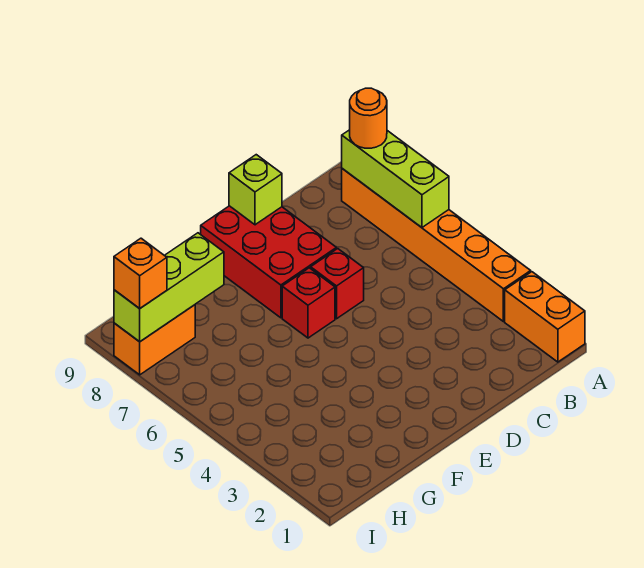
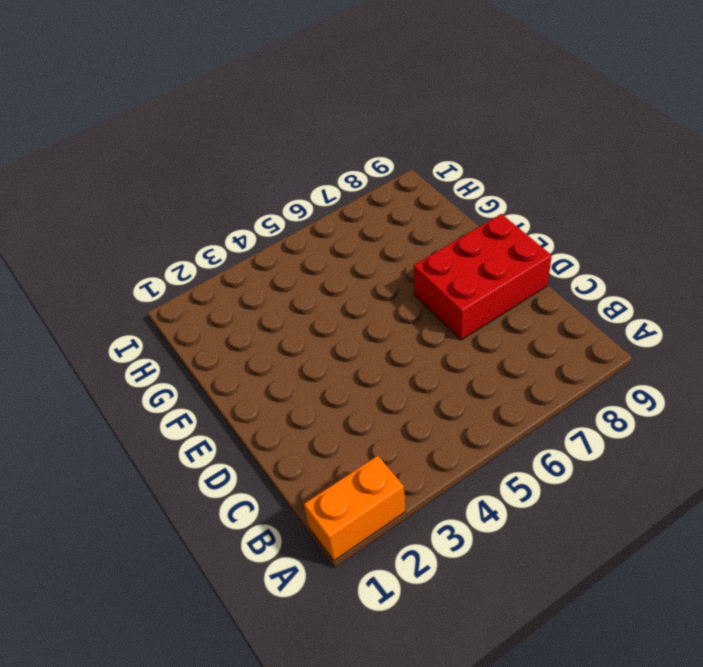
none -> orange brick A3:A8 level 1
none -> red brick D6 level 1

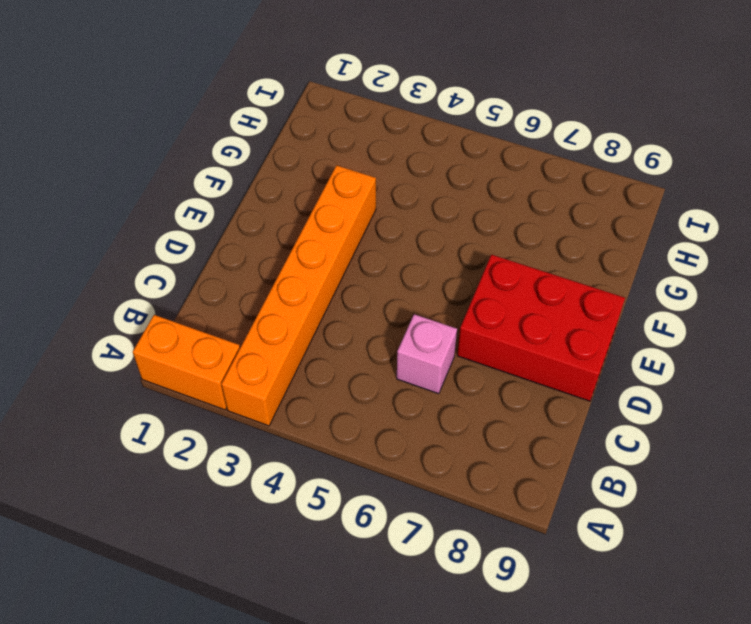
orange brick A3:F3 level 1 -> orange brick A3:A8 level 1
pink brick C6 level 1 -> none
none -> red brick D6 level 1
none -> red brick E6 level 1

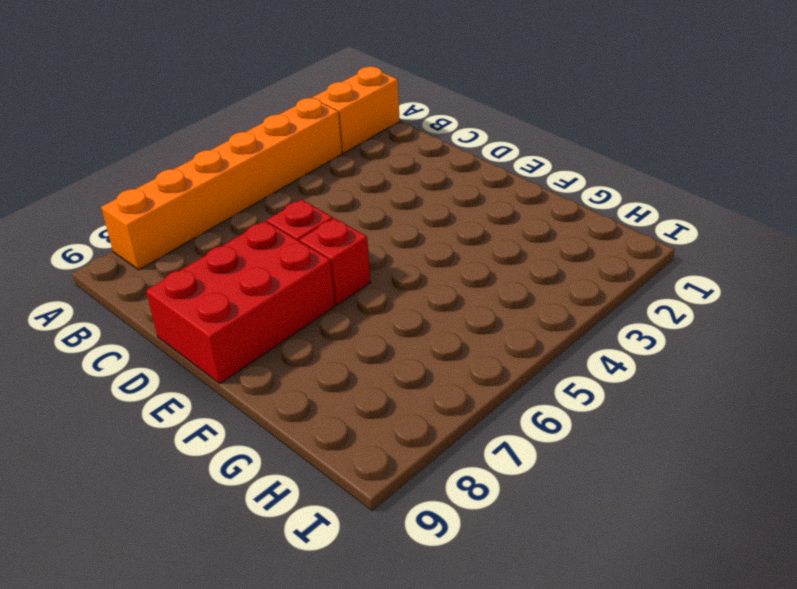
none -> orange brick H8:I8 level 1
none -> lime brick A6:A8 level 2

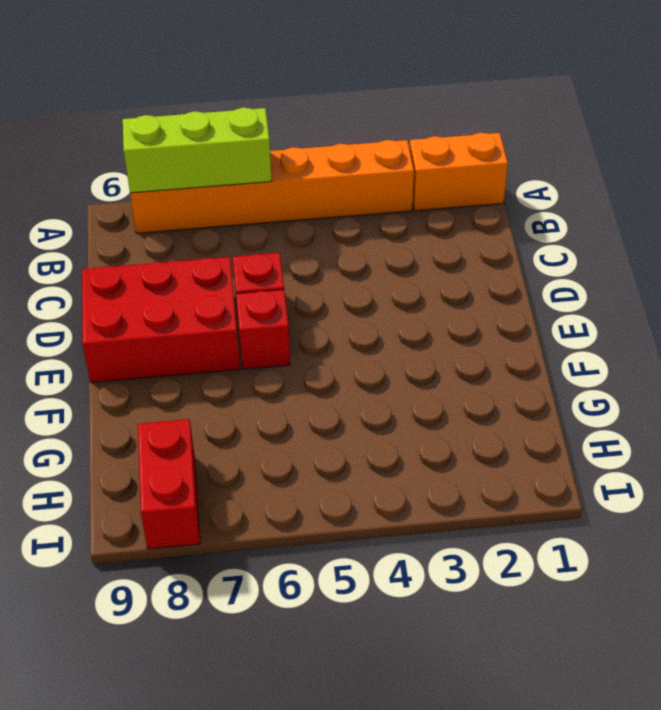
red brick H8:I8 level 1 -> orange brick H8:I8 level 1
none -> lime brick D9 level 2
none -> lime brick G8:I8 level 2

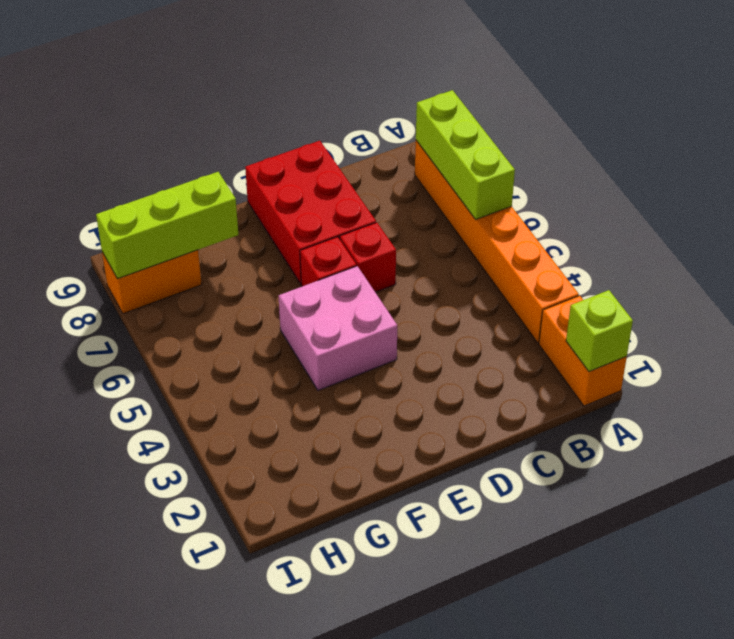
lime brick A1 level 2 -> lime brick D9 level 2
pink brick E4:F5 level 1 -> none
none -> orange round brick A8 level 3
none -> orange brick I8 level 3

